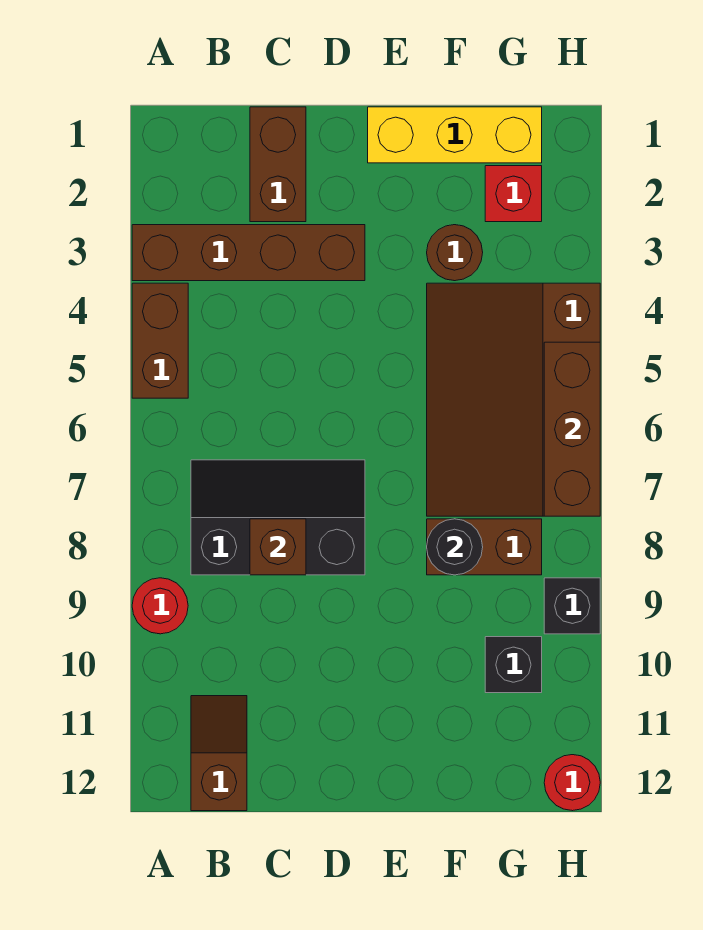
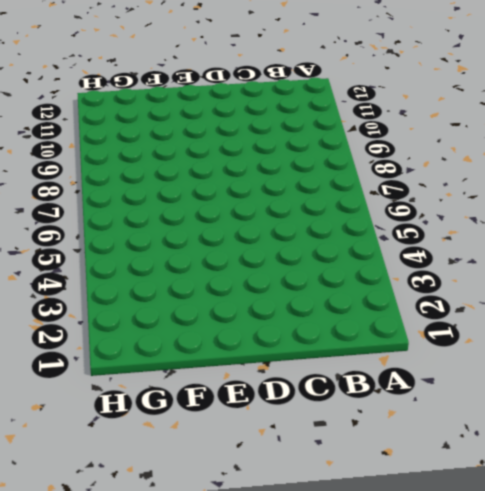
none -> brown brick A3:D3 level 1
none -> brown brick A4:A5 level 1
none -> red round brick A9 level 1

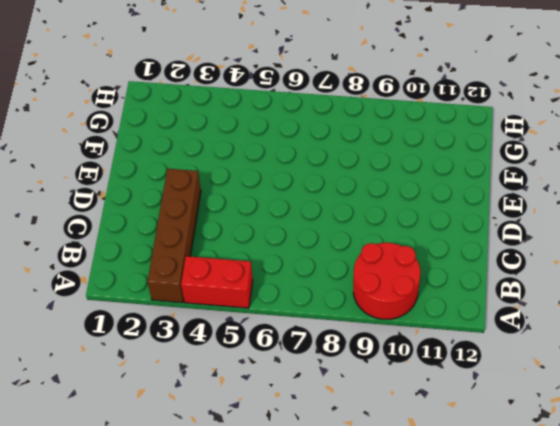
red brick A4:A5 level 1 -> brown brick A4:A5 level 1
red round brick A9:B10 level 1 -> red round brick A9 level 1
none -> black slope B7:D8 level 1 top 8
none -> brown slope B11:B12 level 1 top 12
none -> brown brick C1:C2 level 1

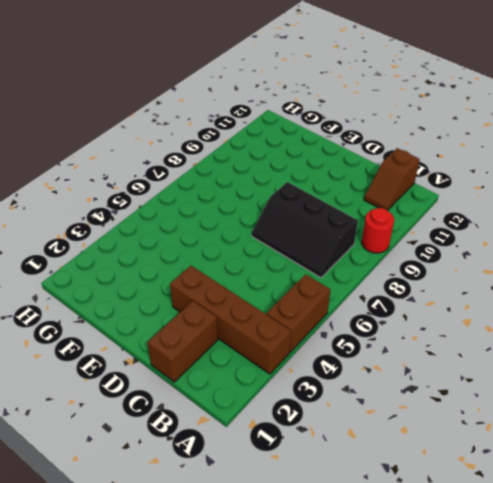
none -> yellow brick E1:G1 level 1
none -> brown round brick F3 level 1
none -> brown slope F4:H7 level 1 top H

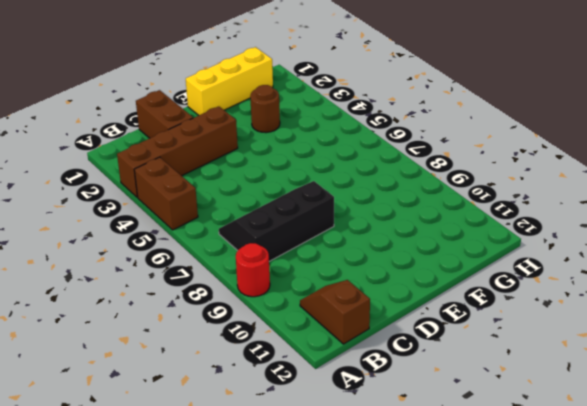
none -> brown slope F4:H7 level 1 top H
none -> brown brick F8:G8 level 1
none -> red brick G2 level 1

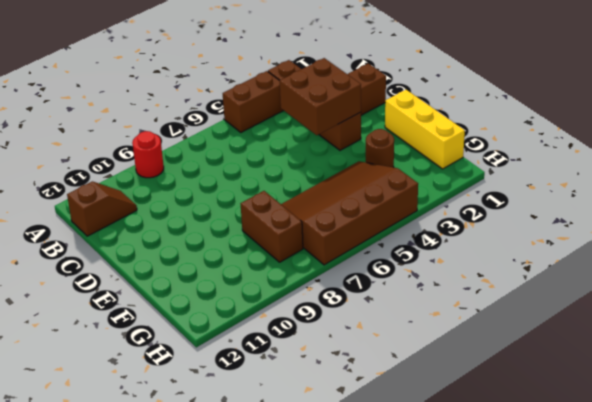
brown brick C3:D4 level 2 -> none
none -> black slope B7:D8 level 1 top 8
none -> red brick G2 level 1
none -> black brick G10 level 1

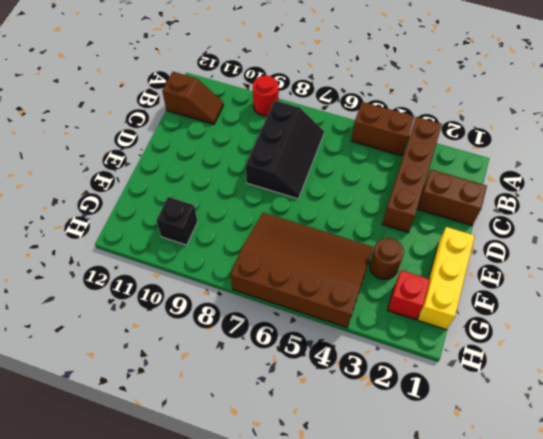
none -> brown brick F8:G8 level 1
none -> black brick H9 level 1
none -> red round brick H12 level 1

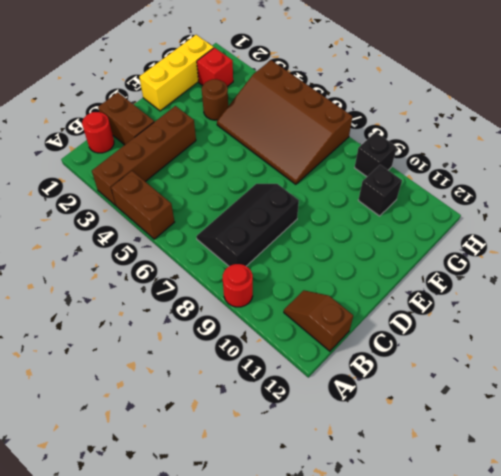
red round brick B1 level 1 -> red round brick H12 level 1
none -> brown brick F8:G8 level 1
none -> brown brick C8 level 2
none -> black round brick F8 level 2

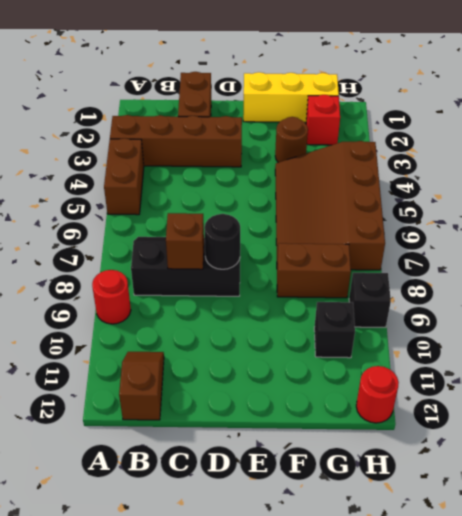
black round brick D8 level 2 -> black round brick F8 level 2
none -> brown brick H5:H7 level 2

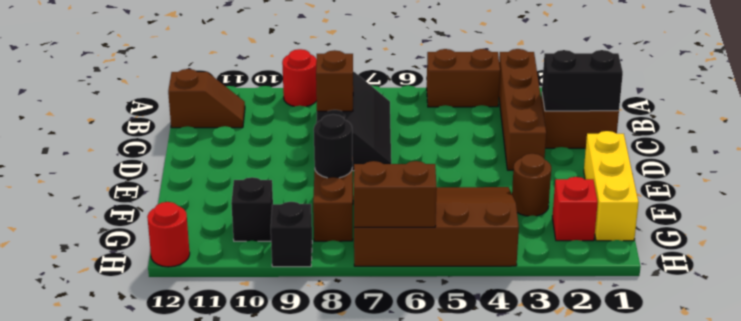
black brick C1:C2 level 2 -> none
brown brick H6:H7 level 2 -> brown brick H5:H7 level 2

